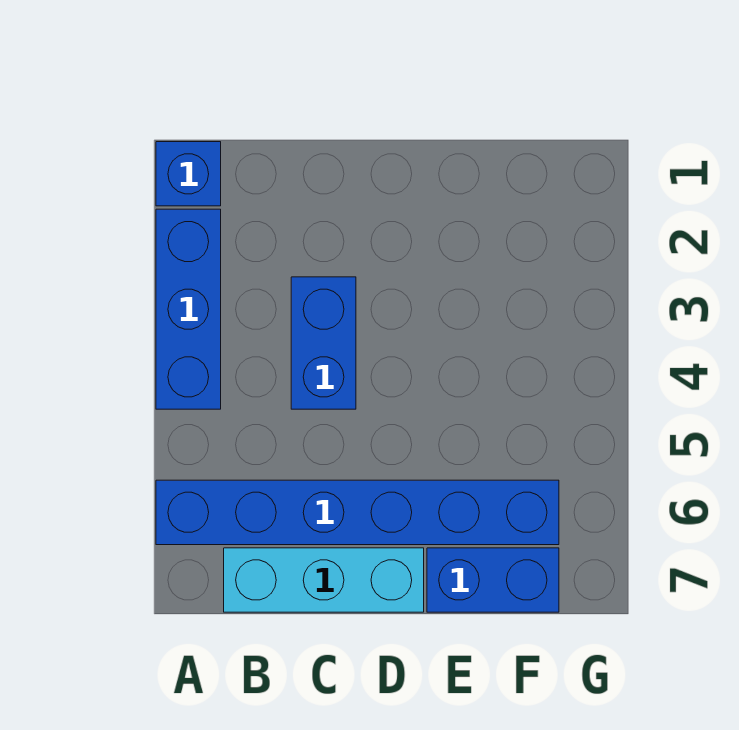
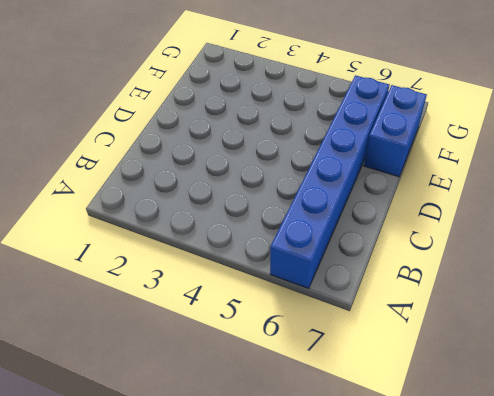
none -> blue brick A1 level 1
none -> blue brick A2:A4 level 1

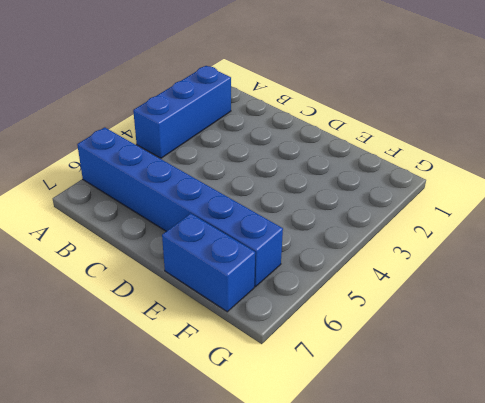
none -> blue brick A1 level 1
none -> cyan brick B7:D7 level 1

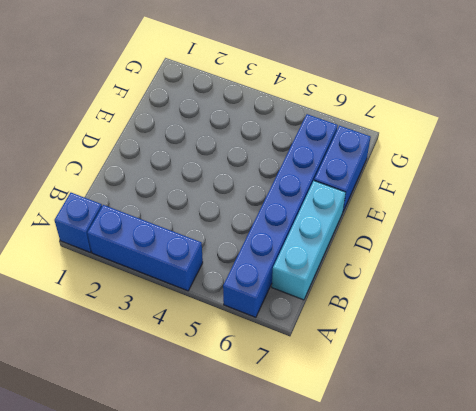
none -> blue brick C3:C4 level 1

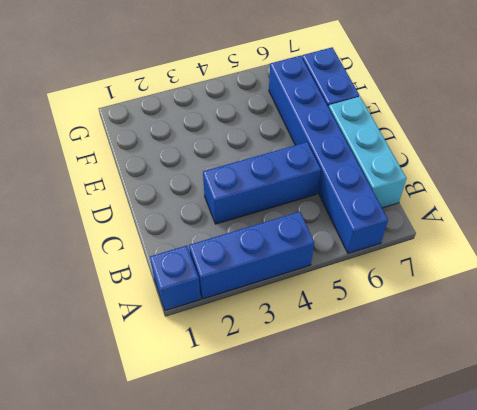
blue brick C3:C5 level 1 -> blue brick C3:C4 level 1

